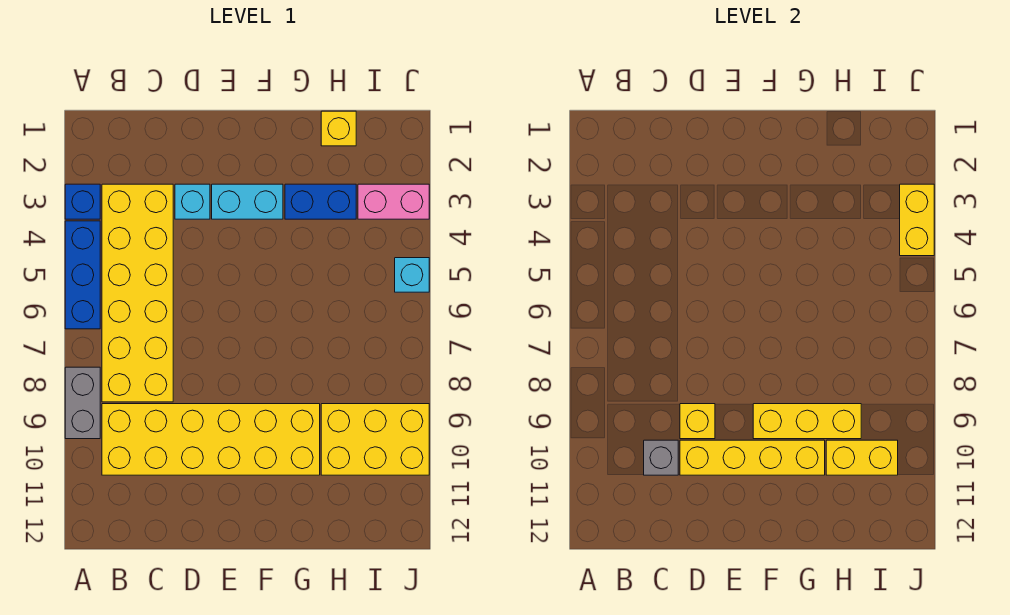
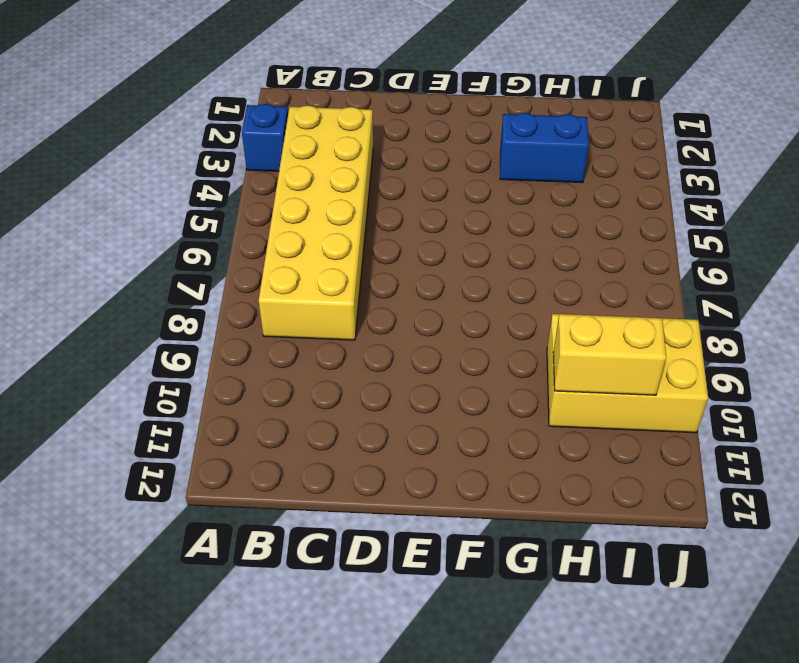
none -> blue brick A4:A6 level 1
none -> grey brick A8:A9 level 1
none -> yellow brick B9:G10 level 1

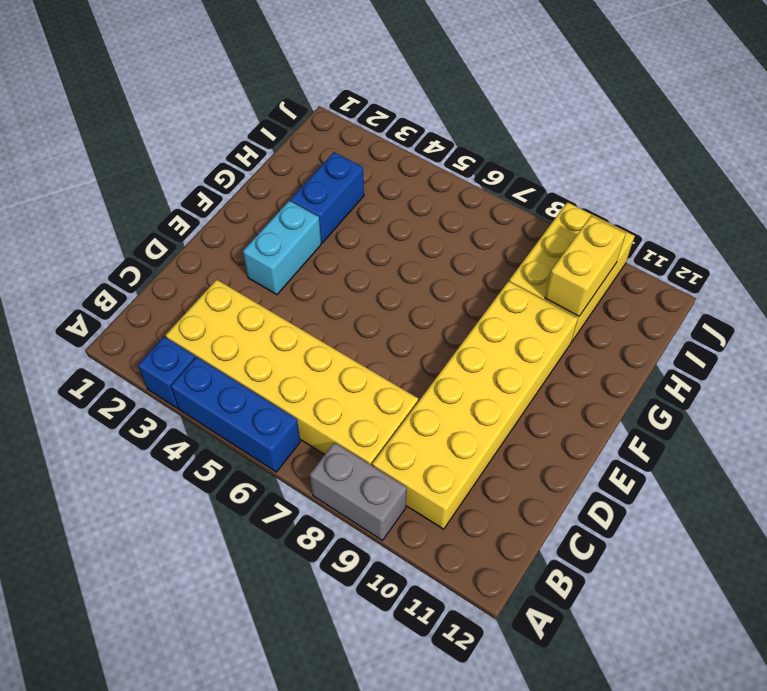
none -> cyan brick D3 level 1
none -> yellow brick H1 level 1
none -> pink brick I3:J3 level 1

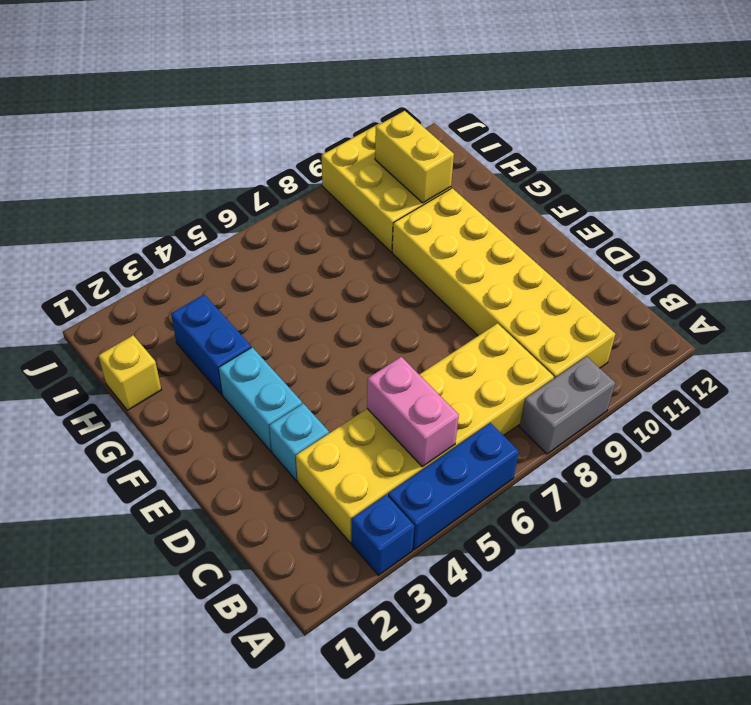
pink brick B5:C5 level 2 -> pink brick I3:J3 level 1
none -> cyan brick J5 level 1
none -> grey brick C10 level 2
none -> yellow brick D9 level 2

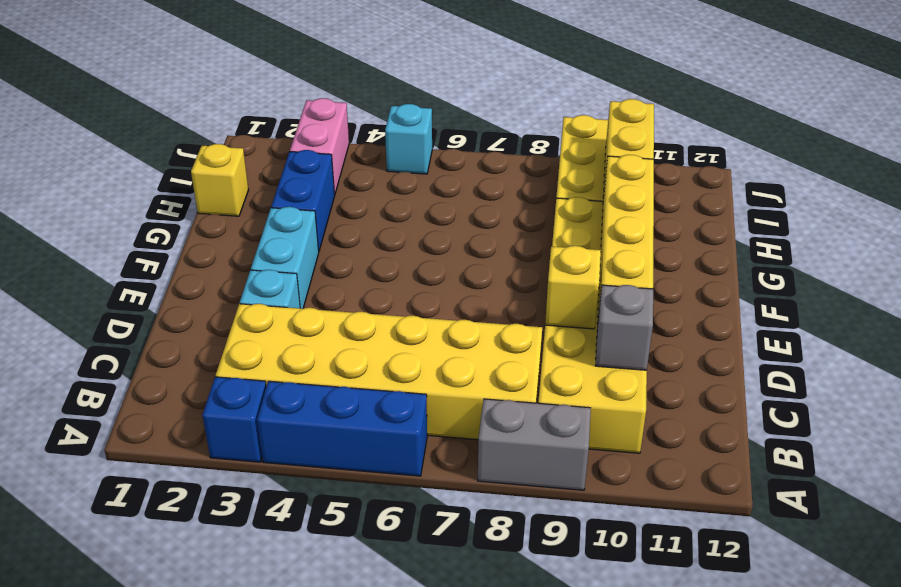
none -> yellow brick F9:H9 level 2
none -> yellow brick J3:J4 level 2

